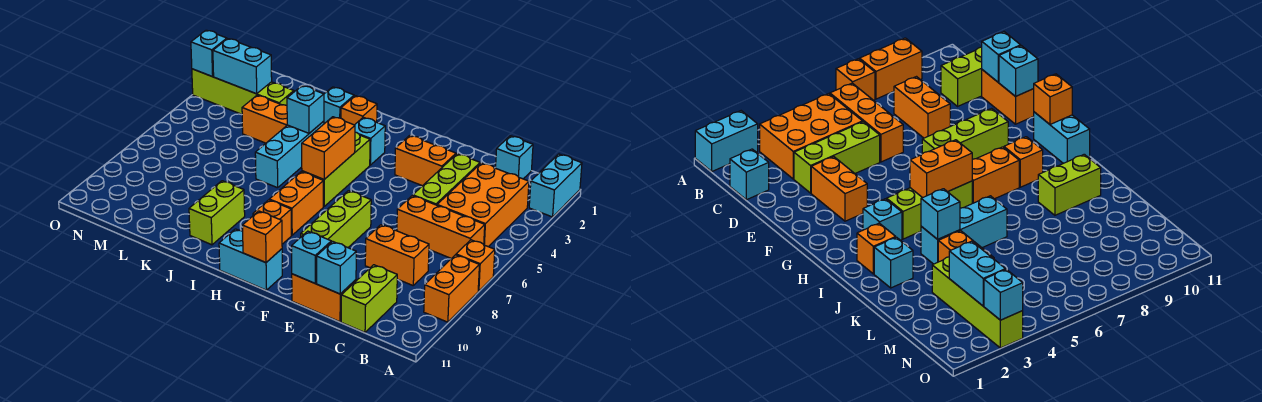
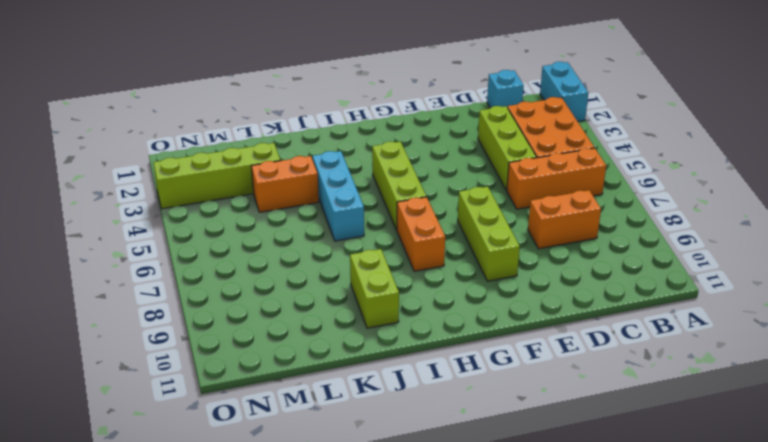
none -> orange brick A7 level 1
none -> orange brick A8:A9 level 1
none -> lime brick C10:C11 level 1
none -> orange brick D11:E11 level 1

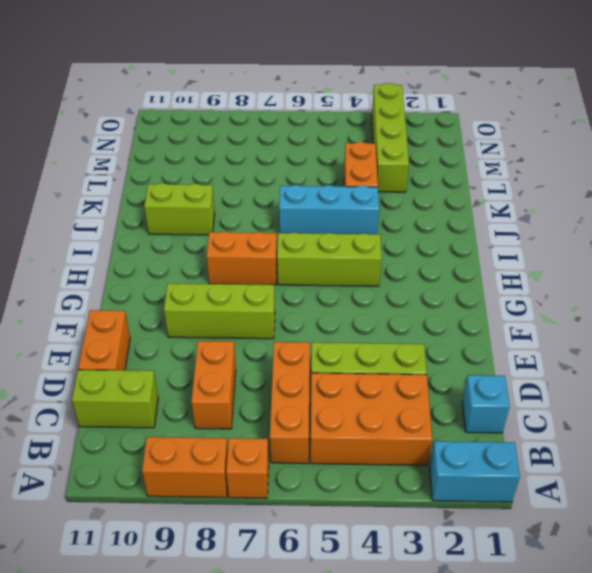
none -> orange brick E3:F3 level 1
none -> cyan brick G11:H11 level 1
none -> cyan brick H3 level 1
none -> orange brick H9 level 1

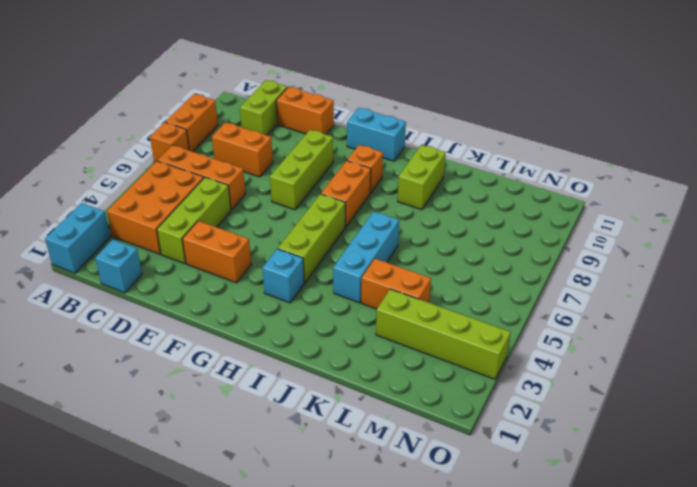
none -> orange brick I2 level 1
none -> cyan brick J2 level 1
none -> cyan brick D11 level 2
none -> cyan brick E11 level 2

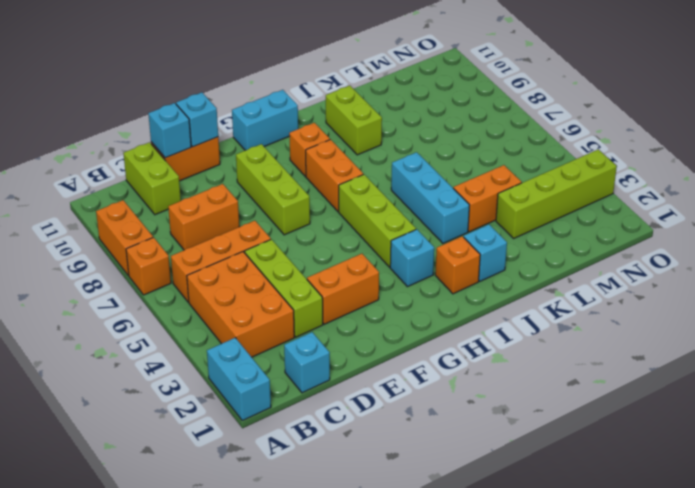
none -> orange brick G11 level 2
none -> orange brick H5:H6 level 2
none -> cyan brick J4 level 2
none -> cyan brick M3:N3 level 2

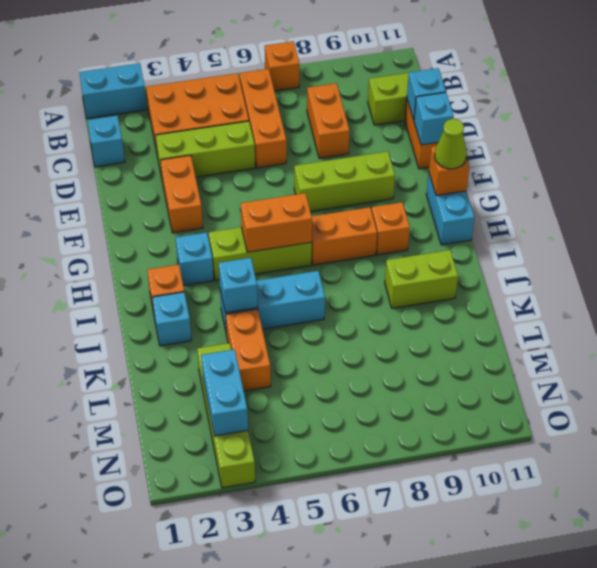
lime cone G11 level 3 -> none
none -> orange brick A8:A9 level 1
none -> cyan brick O3 level 2

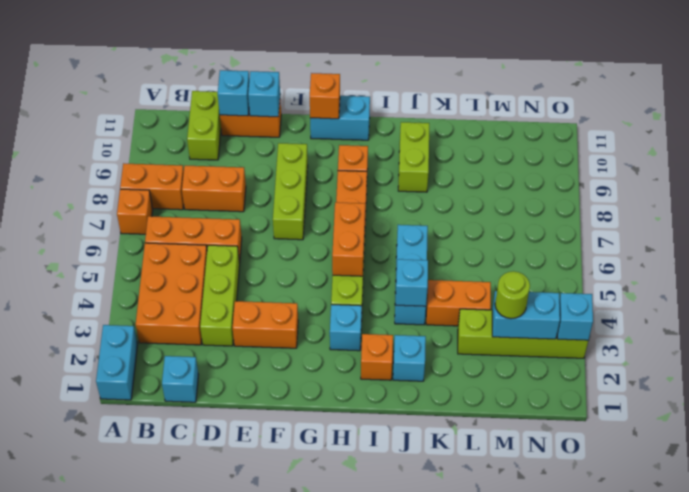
orange brick A8:B8 level 1 -> orange brick A8:A9 level 1
lime round brick M3 level 3 -> none

